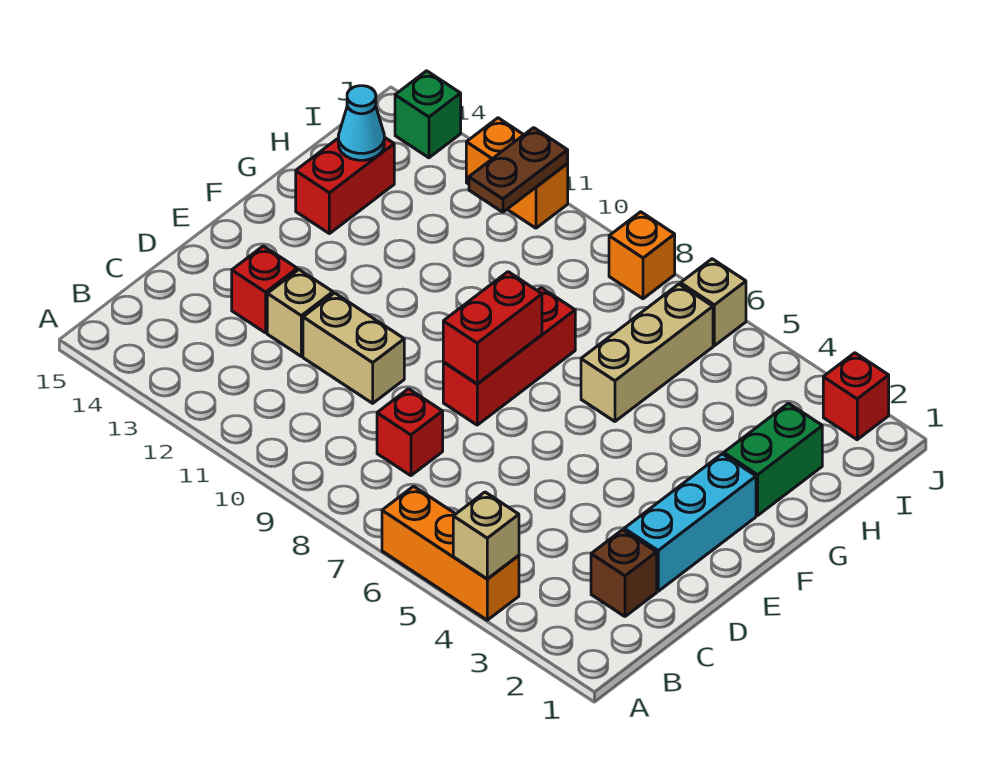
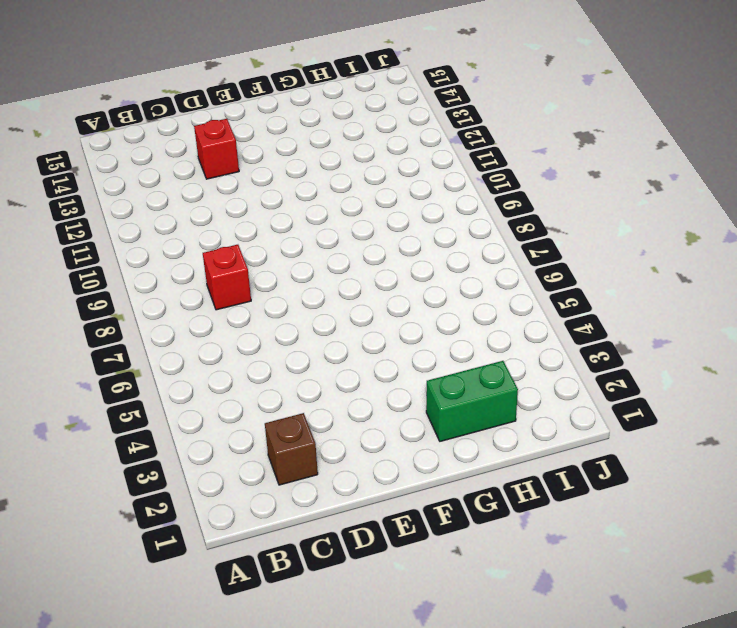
none -> orange brick A4:A6 level 1
none -> cyan brick D2:F2 level 1
none -> tan brick D10:D11 level 1

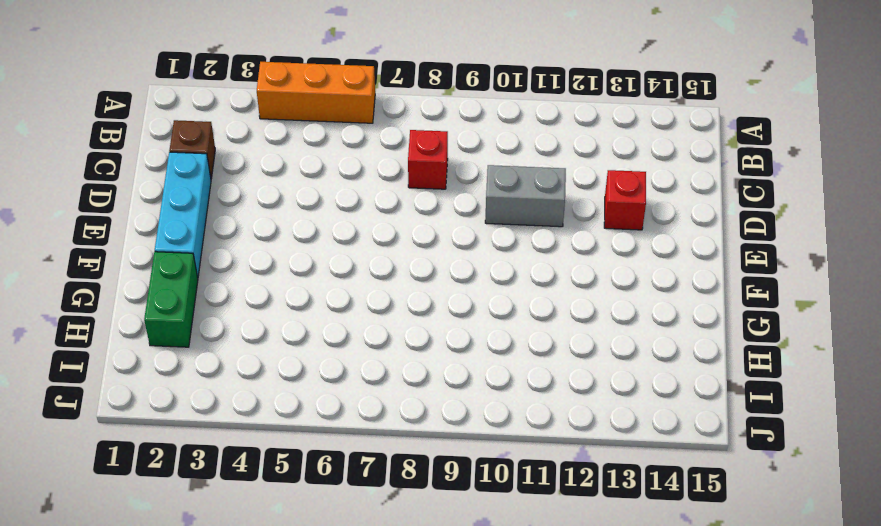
grey brick D10:D11 level 1 -> tan brick D10:D11 level 1
none -> tan brick D12 level 1
none -> red brick E8:G8 level 1
none -> tan brick G6:I6 level 1

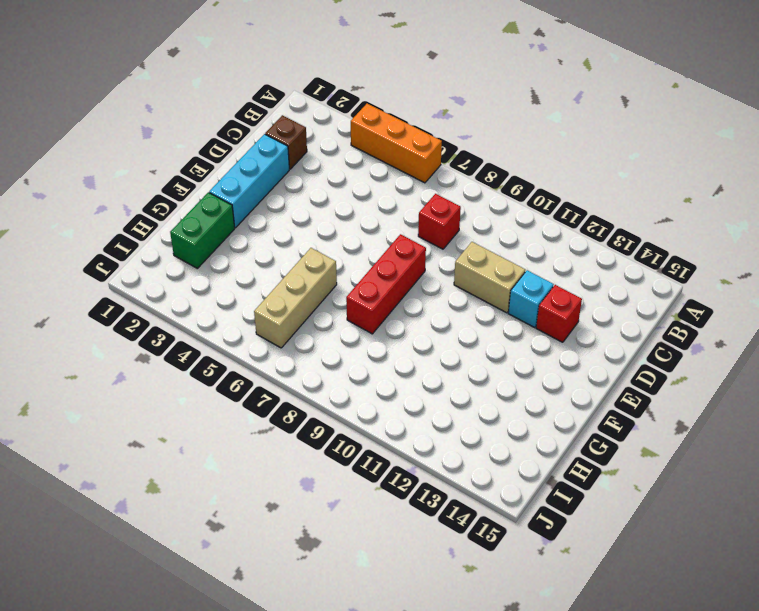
cyan brick D12 level 1 -> tan brick D12 level 1
none -> red brick G14:H14 level 1
none -> red brick J2 level 1
none -> tan brick J6 level 1

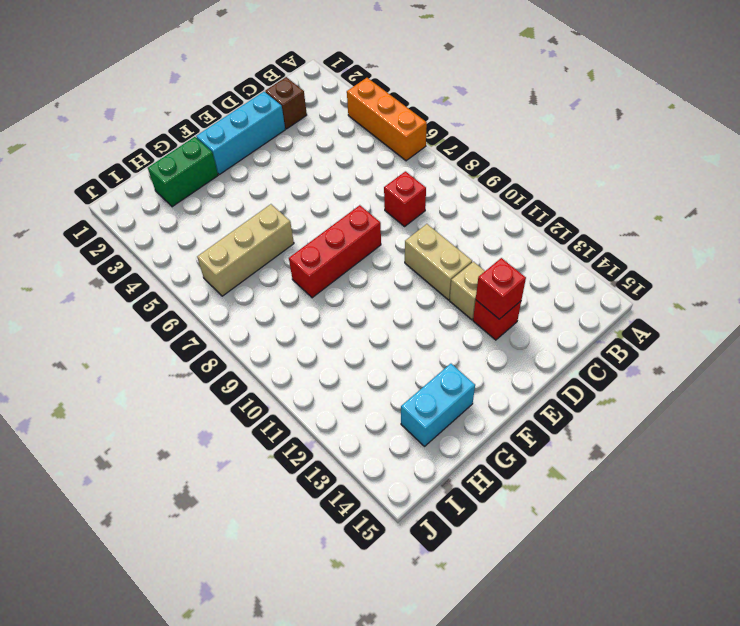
red brick D13 level 2 -> red brick J2 level 1
cyan brick G14:H14 level 1 -> red brick G14:H14 level 1
none -> tan brick J6 level 1
none -> orange brick J8 level 1
none -> orange brick J11:J12 level 1

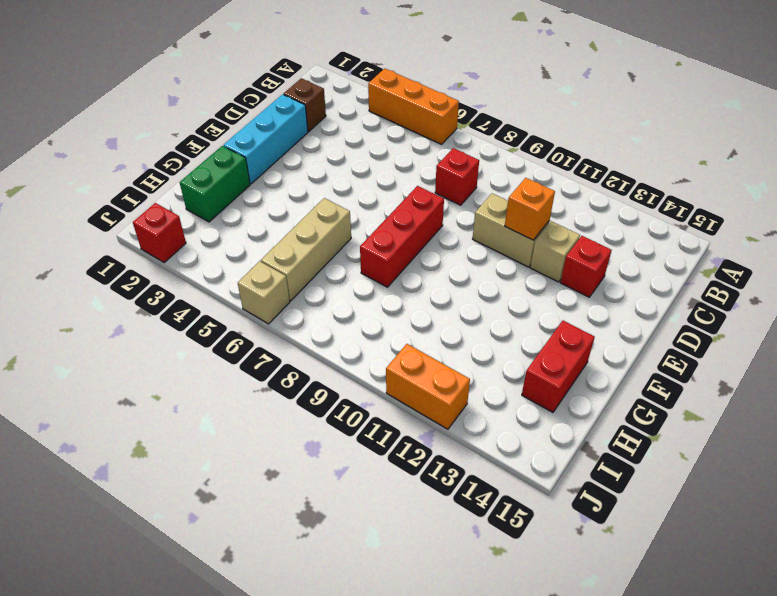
orange brick D11 level 2 -> orange brick J8 level 1
none -> green brick J14 level 1
none -> tan brick A4 level 2
none -> red brick E8:F8 level 2

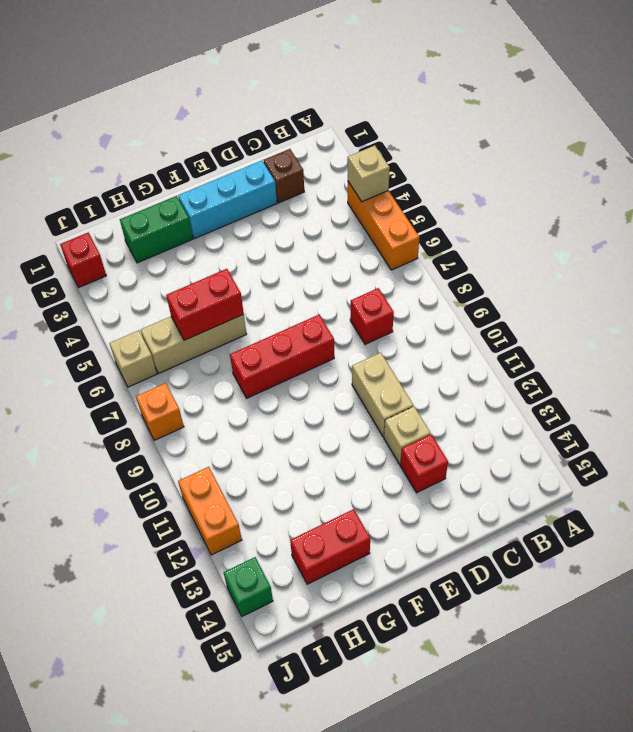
red brick G6:H6 level 2 -> red brick E8:F8 level 2
none -> cyan cone H14 level 2
none -> brown plate I11:J11 level 2

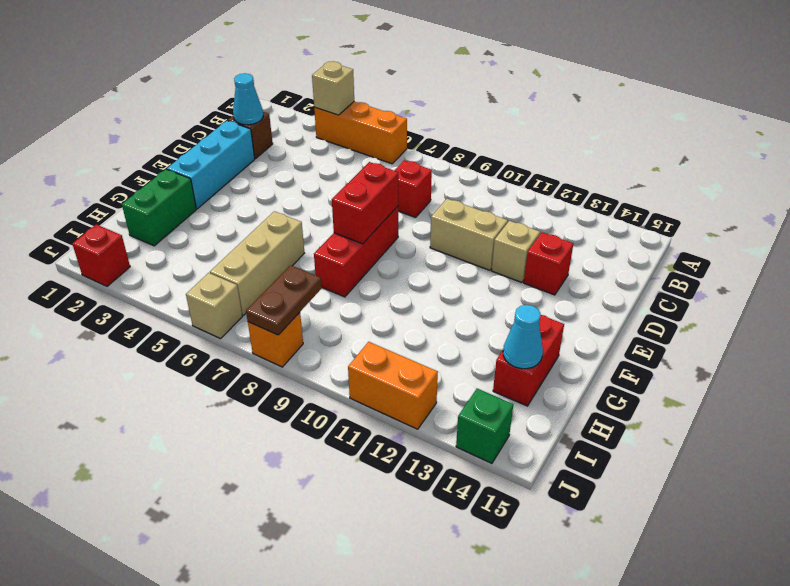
cyan cone C2 level 2 -> none
brown plate I8:J8 level 2 -> brown plate I11:J11 level 2

